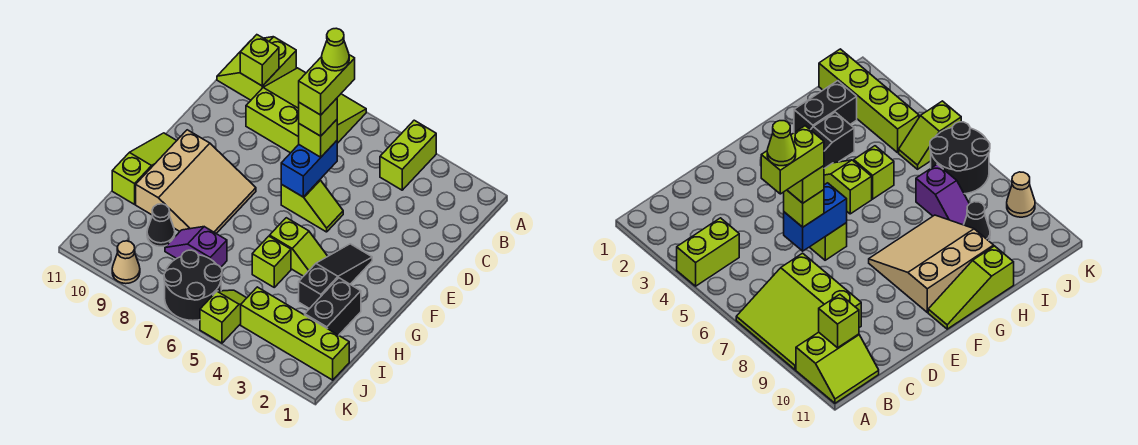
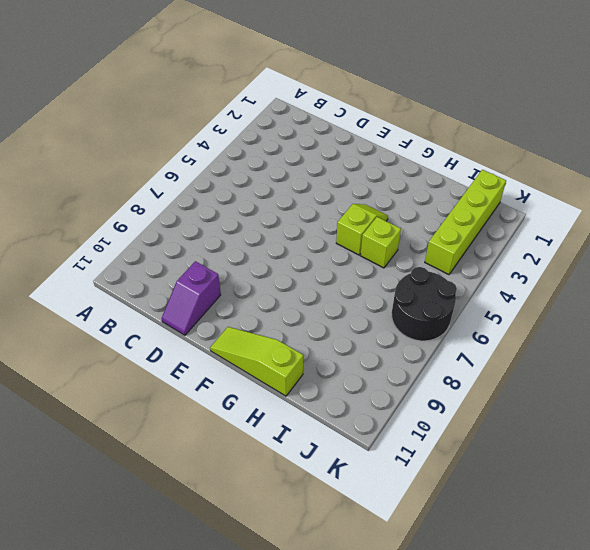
purple slope D10:D11 level 1 top 10 -> purple slope I7:I8 level 1 top 7
none -> lime brick A4:B4 level 1
none -> lime slope A7:C9 level 1 top C
none -> lime slope A10:B11 level 1 top 10

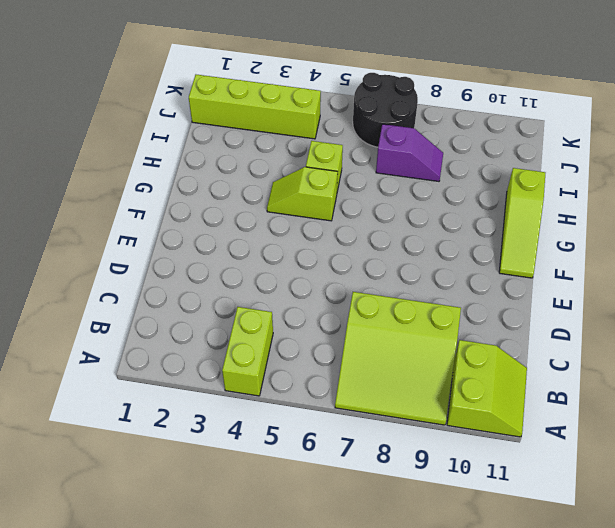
none -> lime slope E5:E6 level 1 top 6
none -> black slope F3:H3 level 1 top H
none -> tan slope F8:H10 level 1 top 10

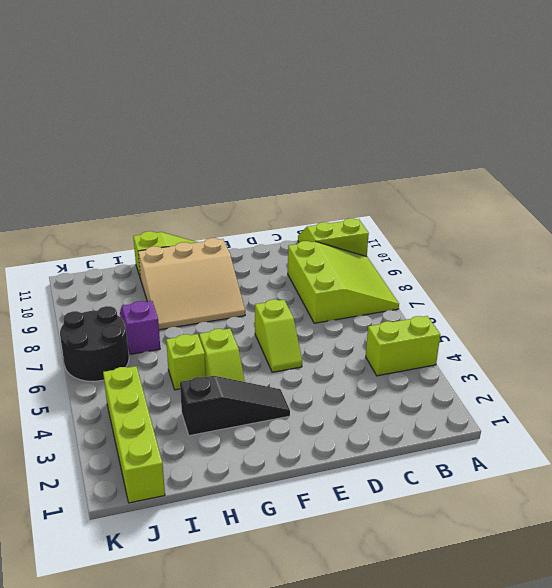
none -> black brick H2:I2 level 1
none -> black cone I9 level 1
none -> lime slope J5:K5 level 1 top K

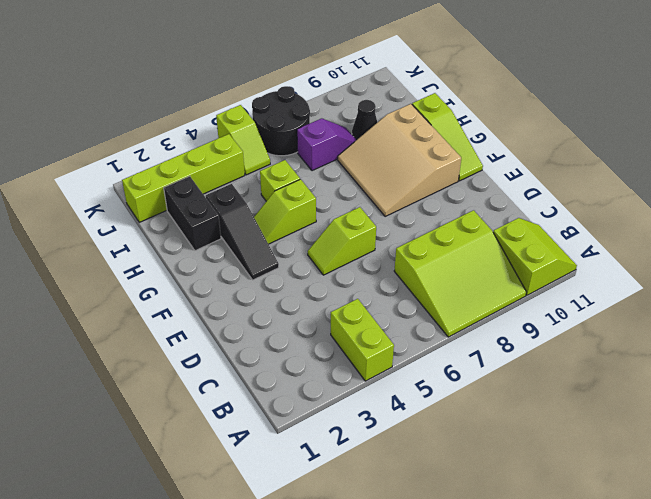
none -> tan cone K9 level 1
none -> lime brick B10 level 2
none -> blue brick D6:E6 level 2

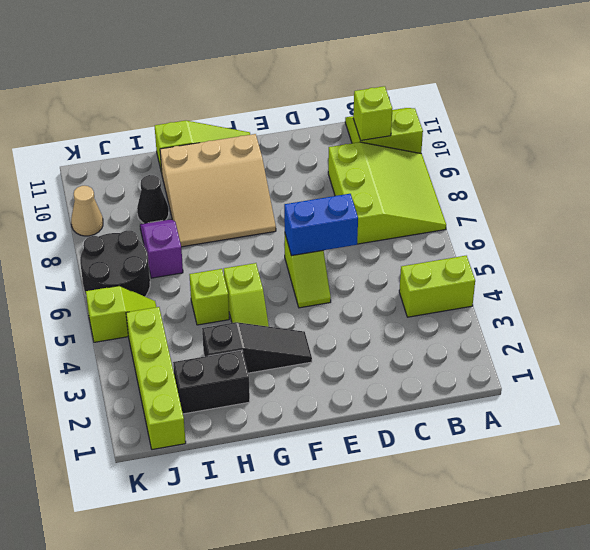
none -> lime brick D6 level 3
none -> lime brick D6 level 4
none -> lime brick C6:D6 level 5

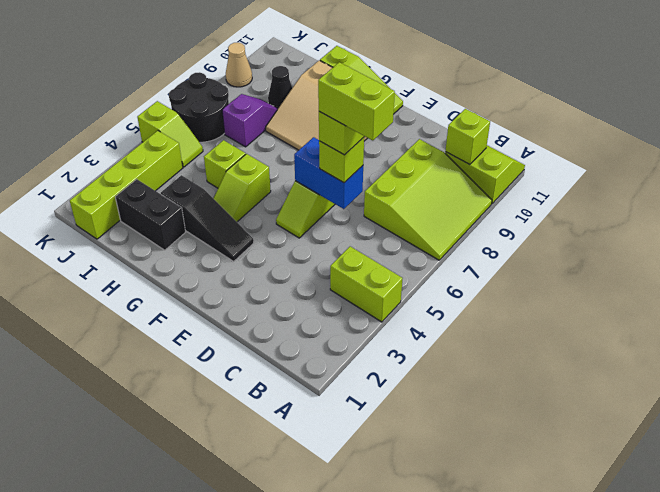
none -> lime cone C6 level 6

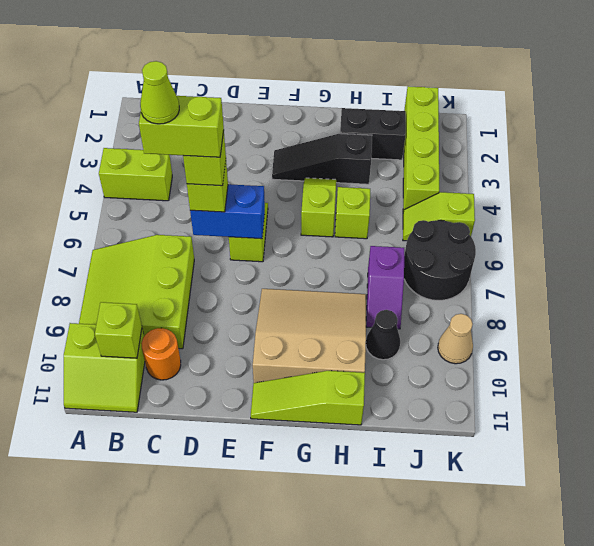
orange round brick C10 level 1 -> none

